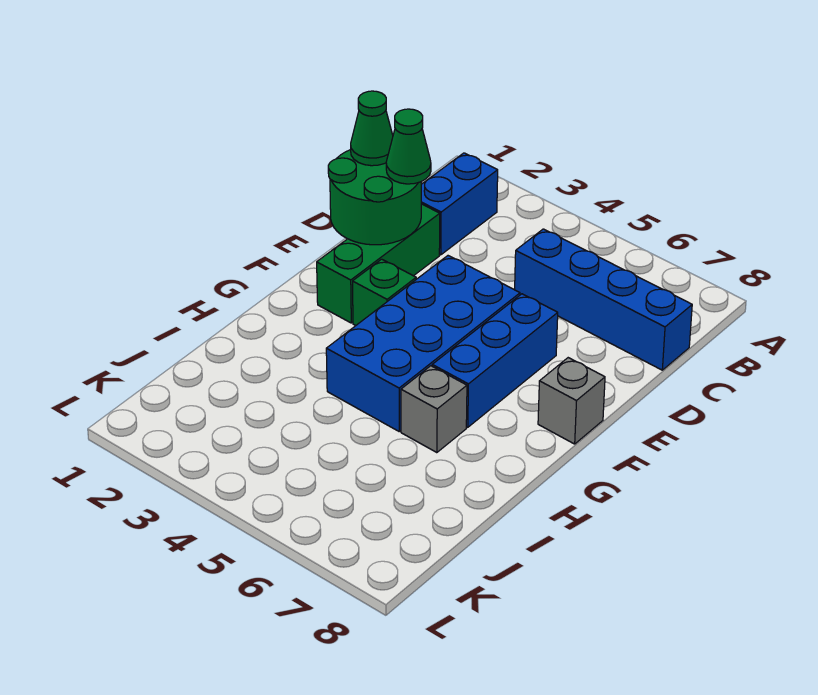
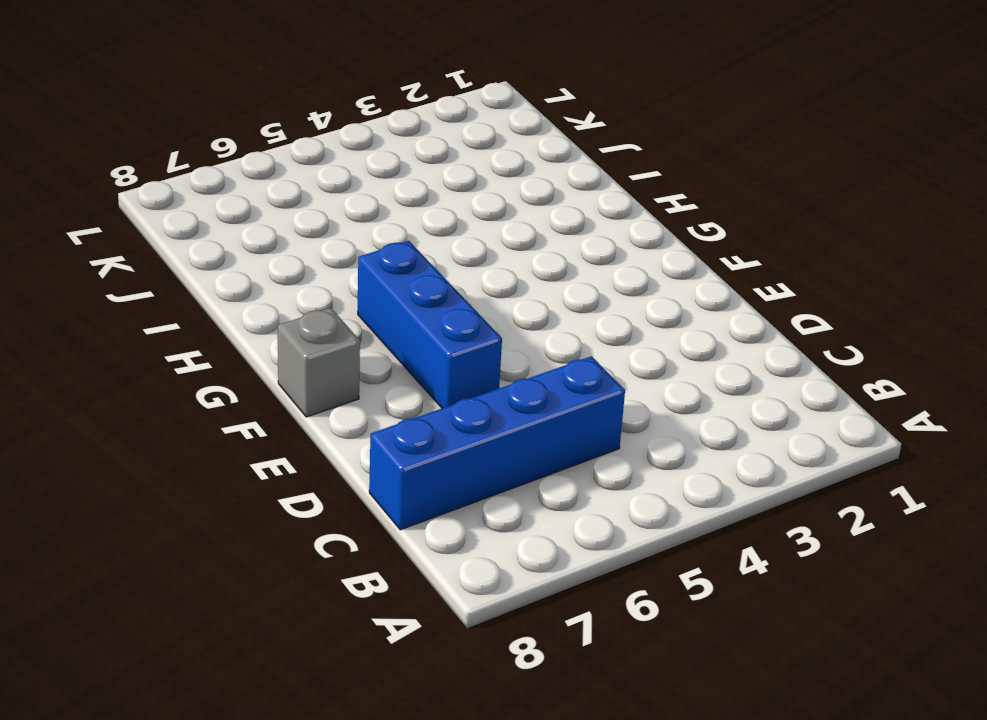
none -> blue brick B2:C2 level 1
none -> green brick D2:F2 level 1

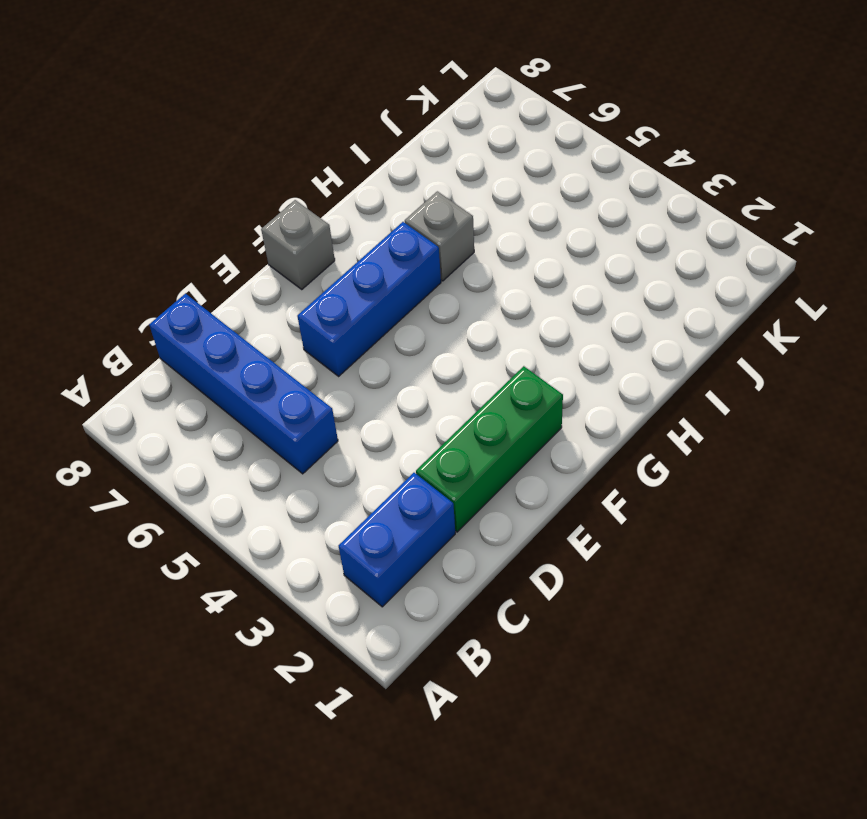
none -> blue brick E4:H5 level 1
none -> green brick F3 level 1

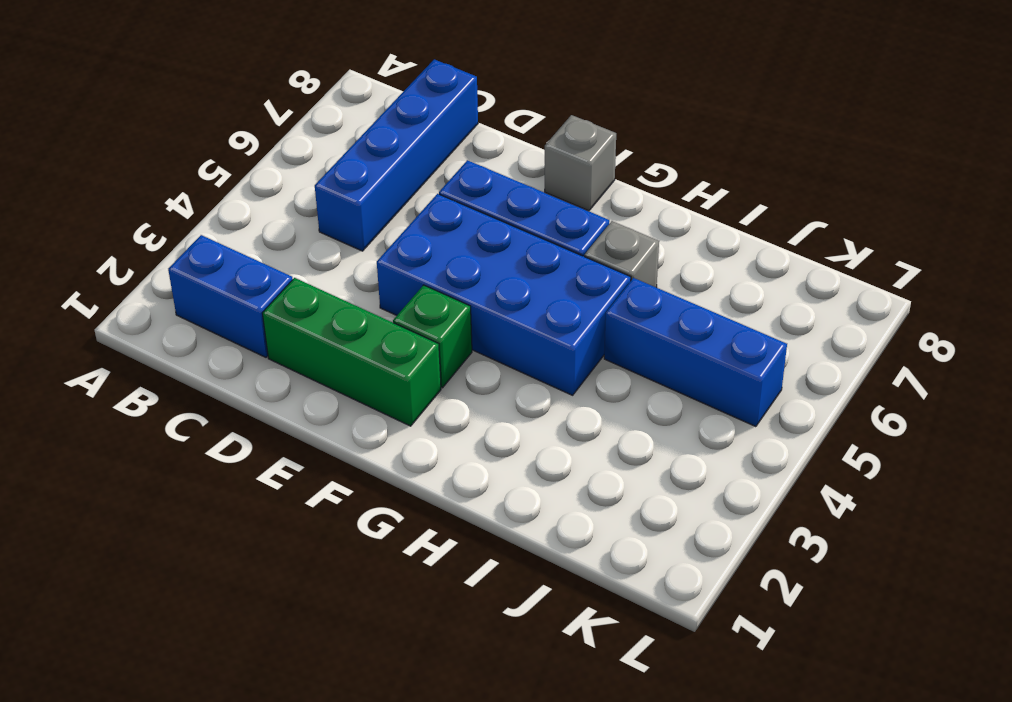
blue brick I5:K5 level 1 -> none
none -> green round brick D1:E2 level 2
none -> green cone D1 level 3

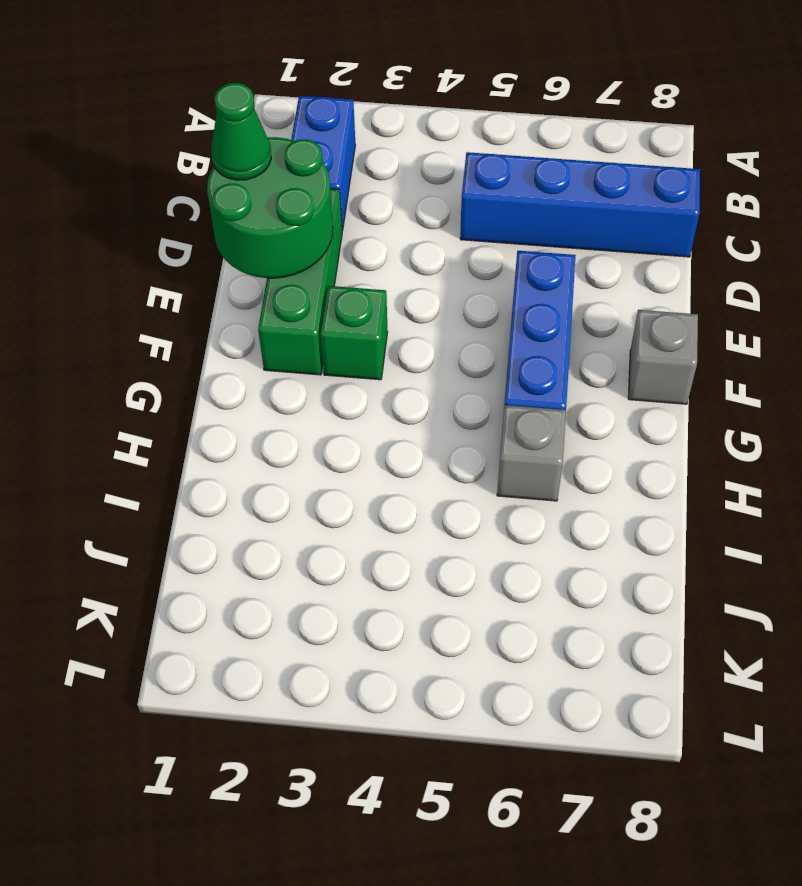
none -> blue brick E4:H5 level 1
none -> green cone D2 level 3

